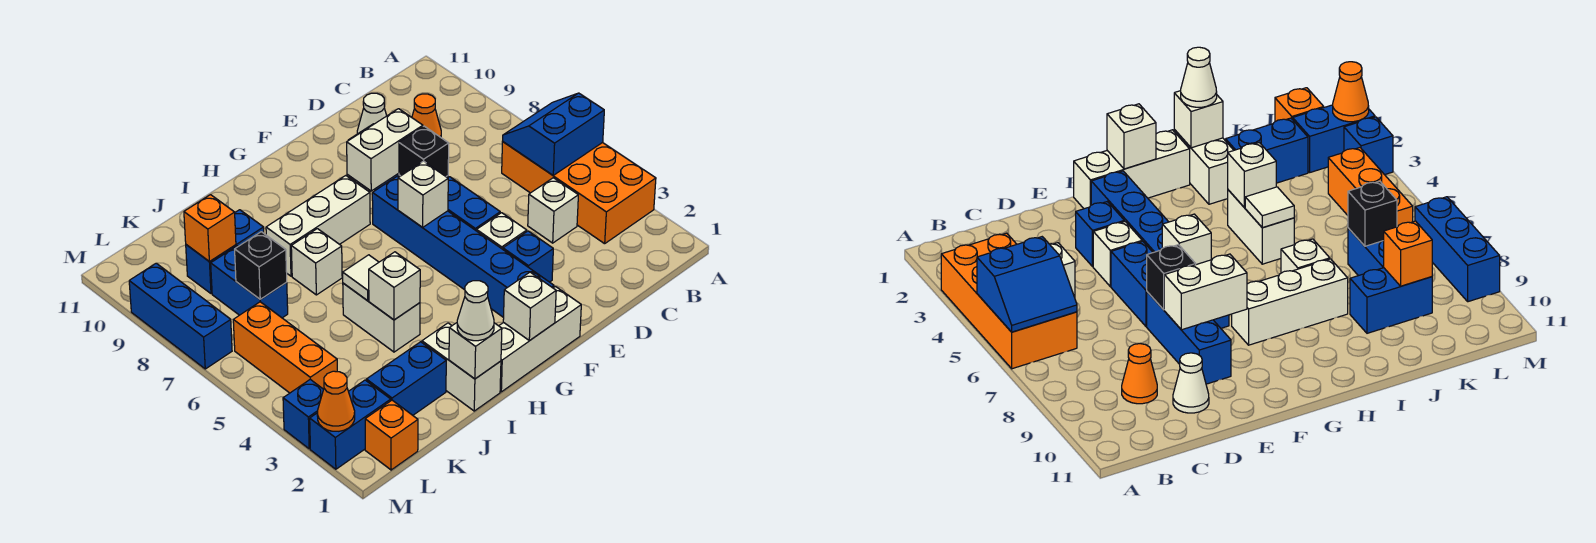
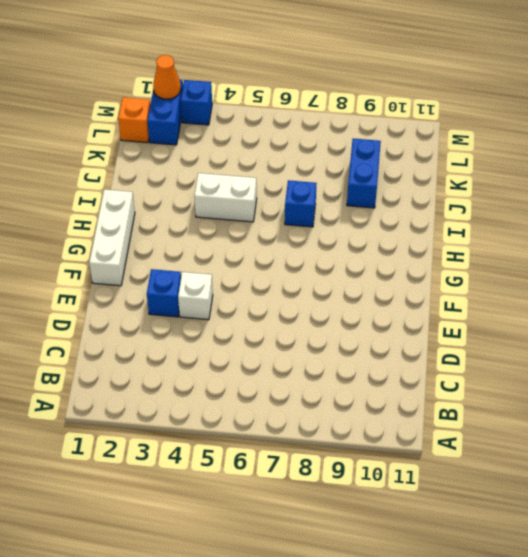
blue brick I7 level 1 -> white brick I7 level 1
none -> orange brick A3:B6 level 1
none -> white brick C4 level 1
none -> orange cone C9 level 1
none -> white cone D10 level 1

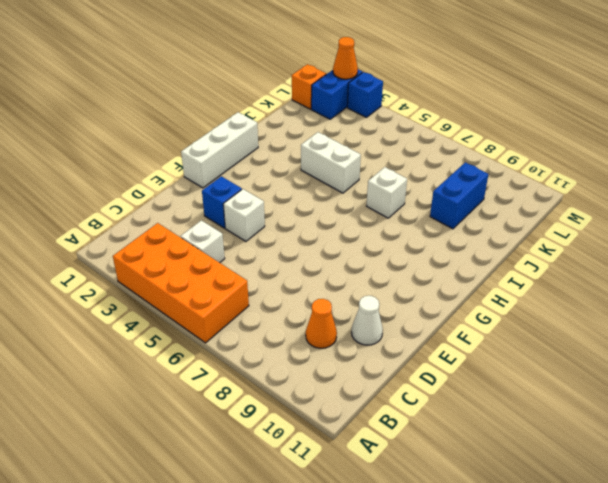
none -> blue brick E5:E6 level 1
none -> blue brick E7:E9 level 1
none -> blue brick F2:F7 level 1
none -> white brick G8:I8 level 1

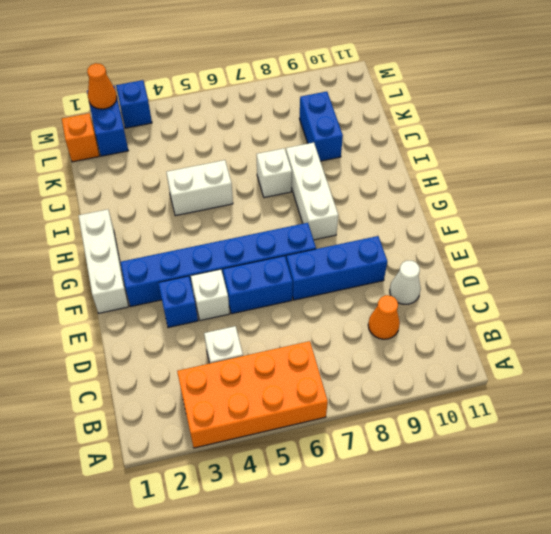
none -> white brick I1:I2 level 1
none -> blue brick J2:K2 level 1
none -> blue brick K7:K8 level 1
none -> orange brick L4:L6 level 1

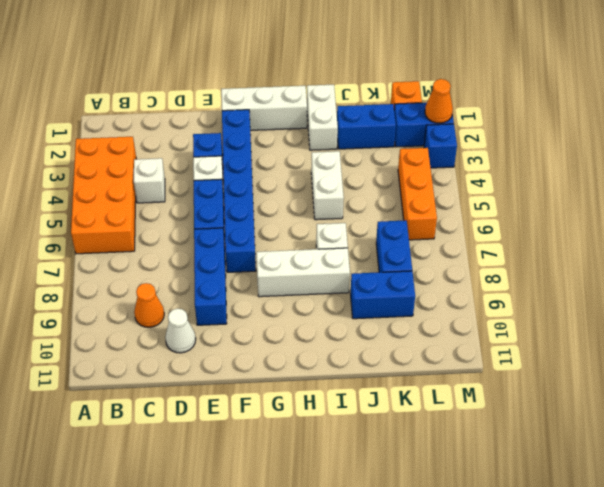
none -> blue brick M7:M9 level 1
none -> blue slope A5:B6 level 2 top 5
none -> black brick E7 level 2
none -> white brick E8:F8 level 2

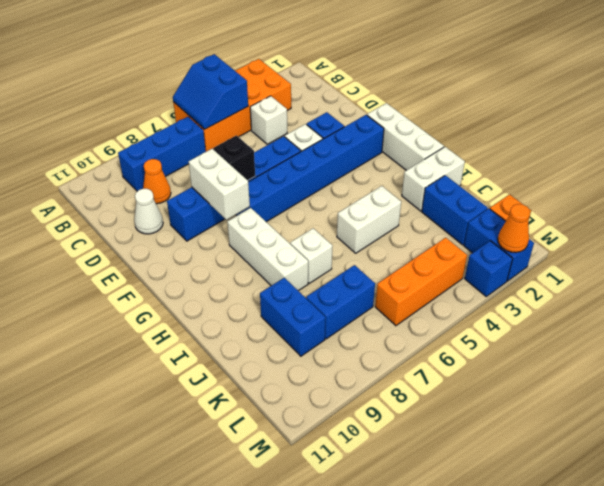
blue brick B7:B9 level 1 -> blue brick M7:M9 level 1
none -> white brick F6 level 2
none -> white brick G1 level 2
none -> white brick I1 level 2
none -> white brick I4 level 2

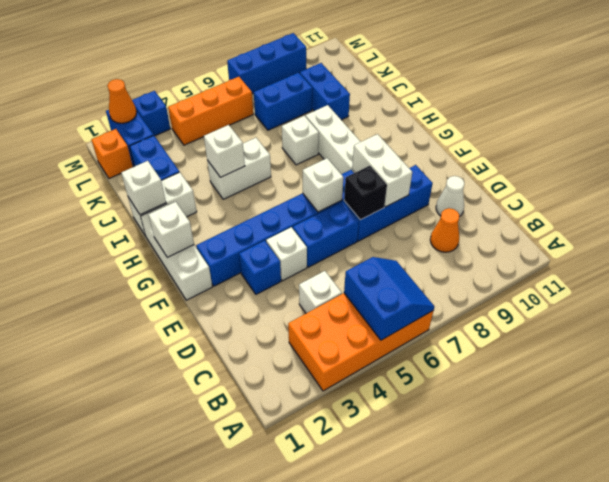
none -> white tile I5 level 2
none -> black brick K7 level 2
none -> orange brick K9 level 2
none -> white cone I1 level 3

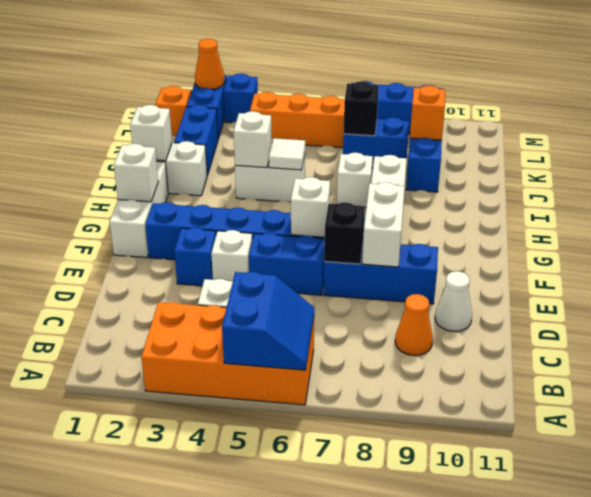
none -> white cone I1 level 3

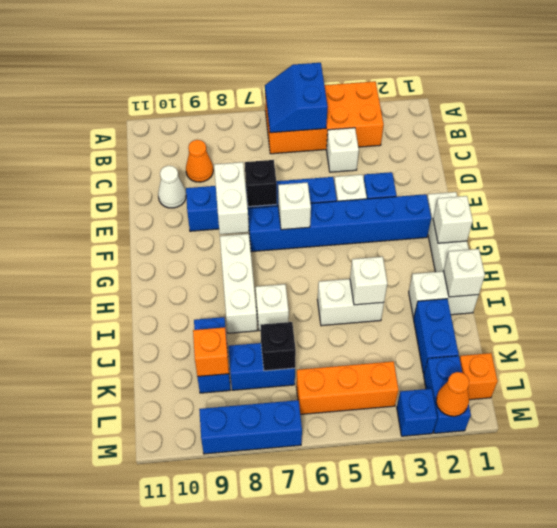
none -> white tile I5 level 2
none -> white cone I1 level 3

